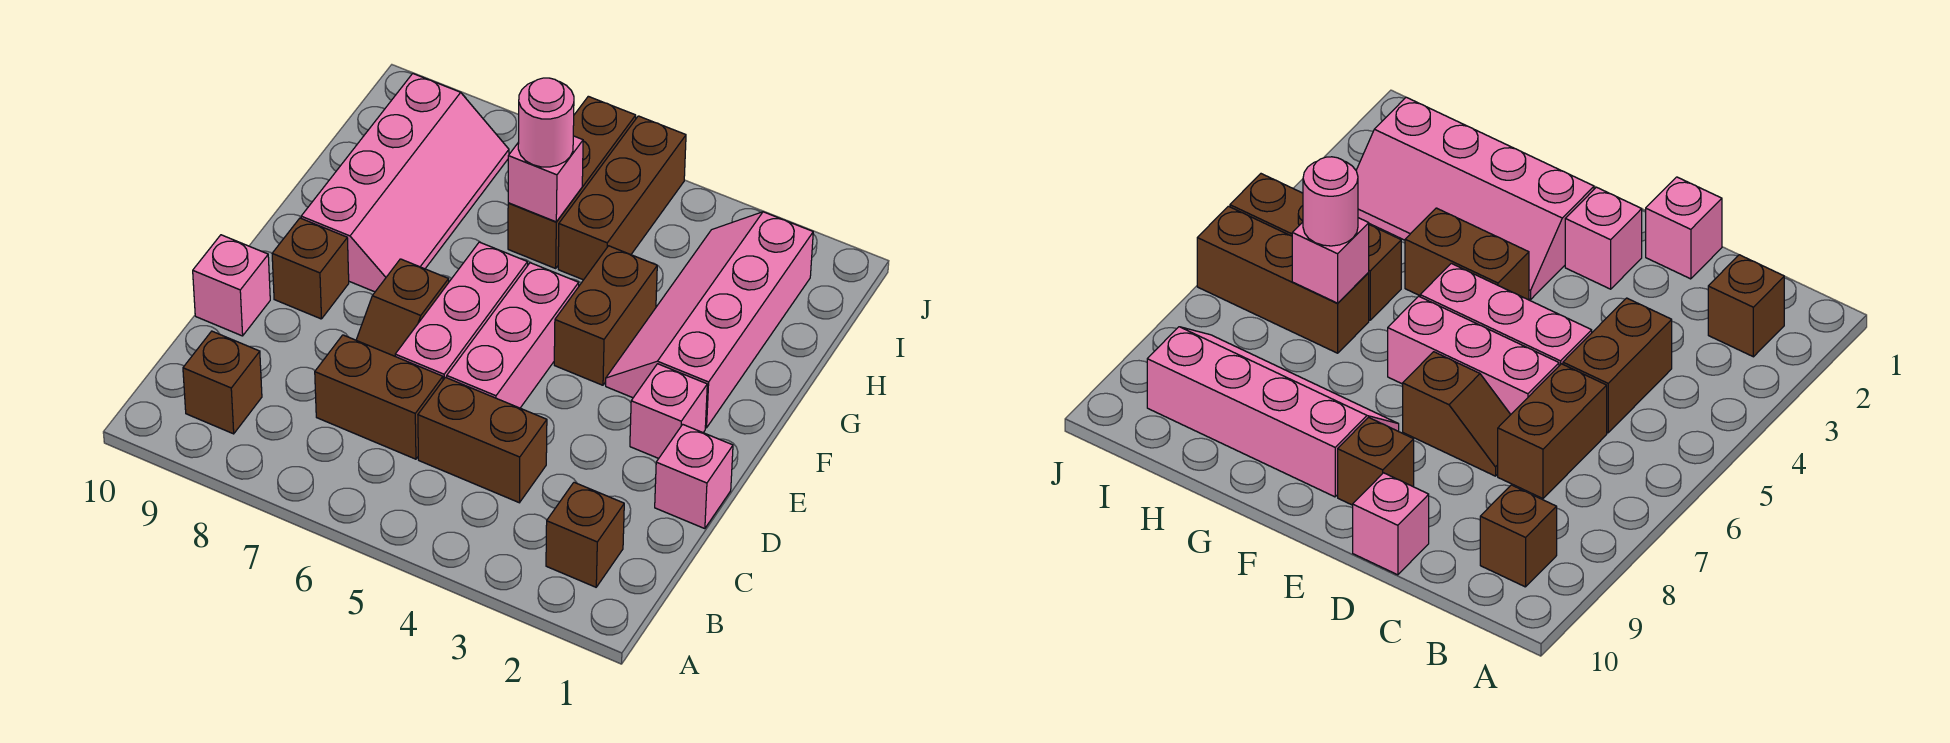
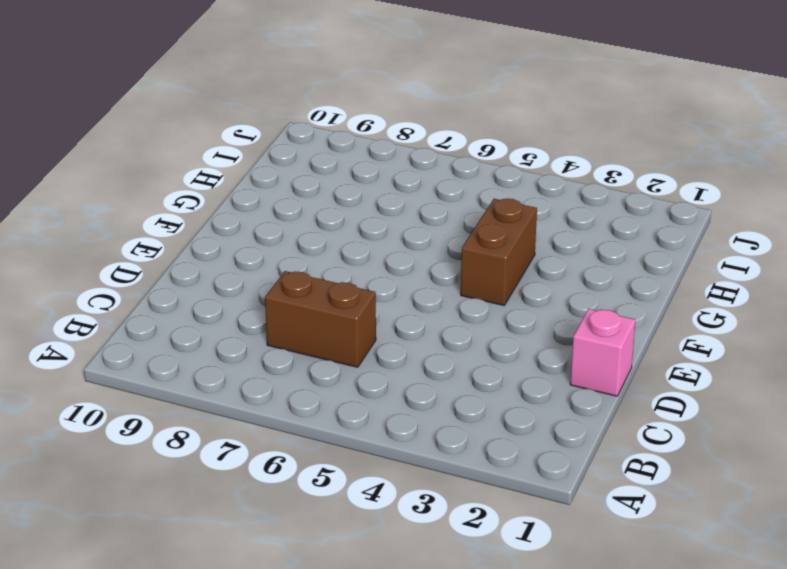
none -> brown brick B2 level 1
none -> brown brick B9 level 1
none -> brown brick C4:C5 level 1

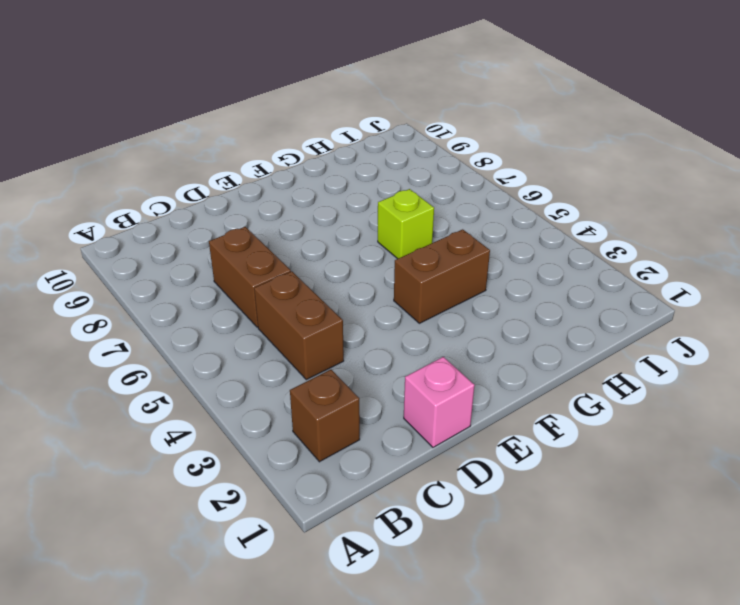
lime brick G6 level 1 -> none
none -> brown brick B9 level 1
none -> pink brick D5:F5 level 1
none -> pink brick D6:F6 level 1

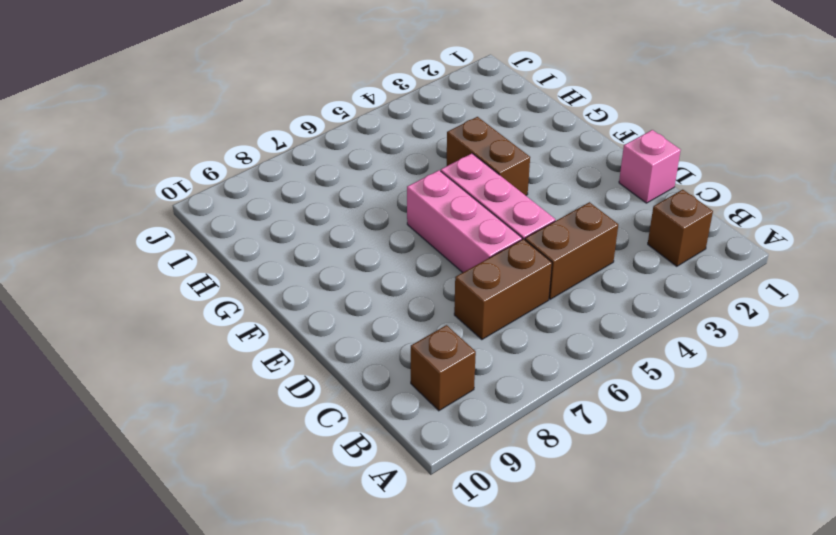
none -> brown slope D7:E7 level 1 top E
none -> pink brick D10 level 1
none -> pink brick E2 level 1

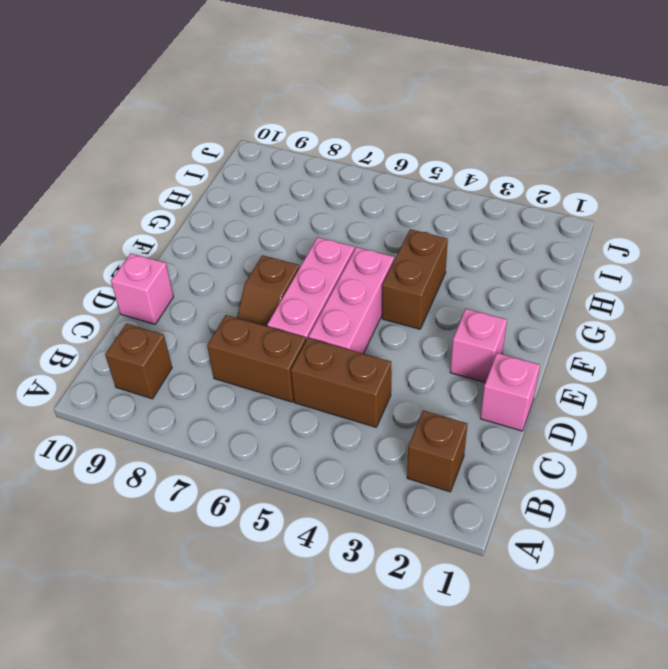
none -> brown brick E9 level 1
none -> pink slope F2:I3 level 1 top 2
none -> pink slope F8:I9 level 1 top 9

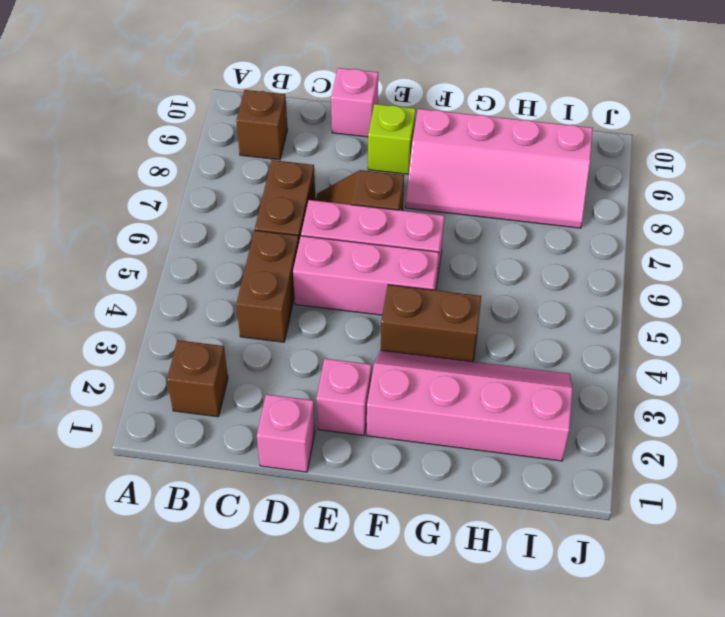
lime brick E9 level 1 -> brown brick E9 level 1
none -> brown brick H5:J5 level 1
none -> brown brick H6:J6 level 1
none -> pink brick H6 level 2

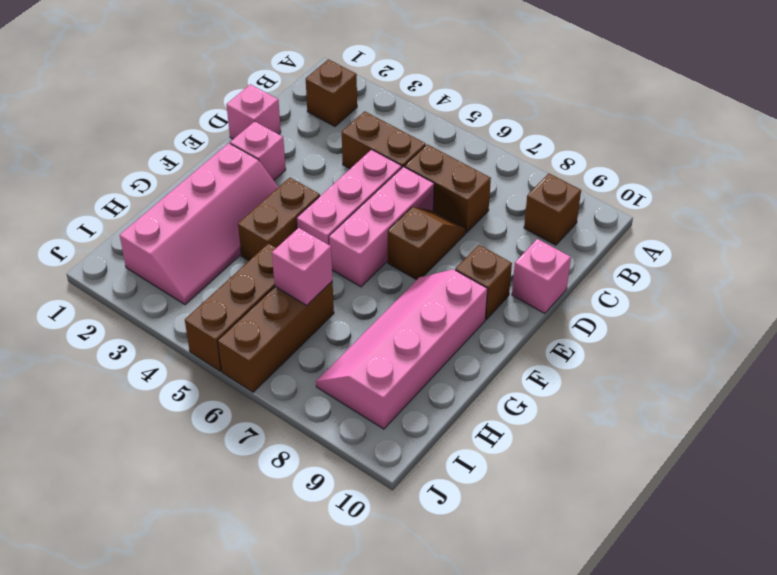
none -> pink round brick H6 level 3

